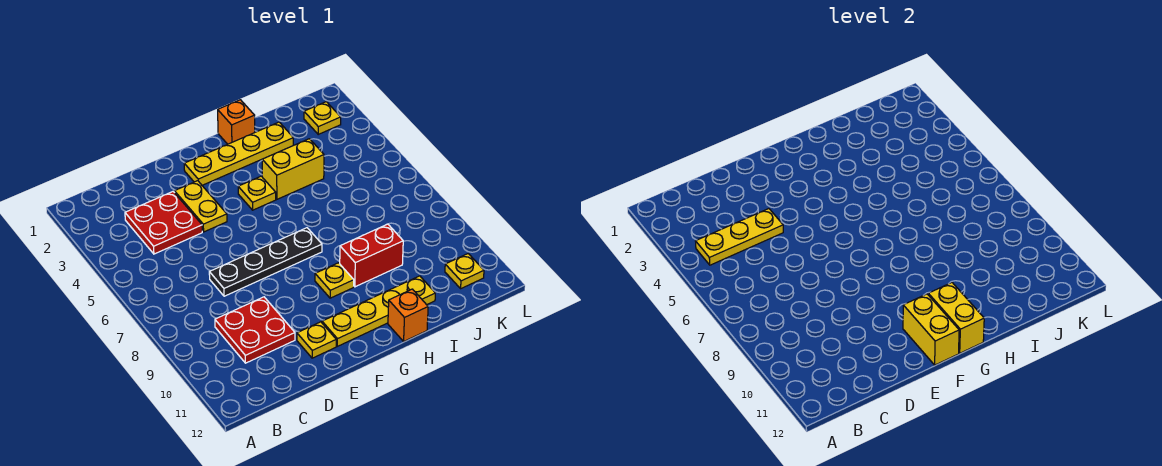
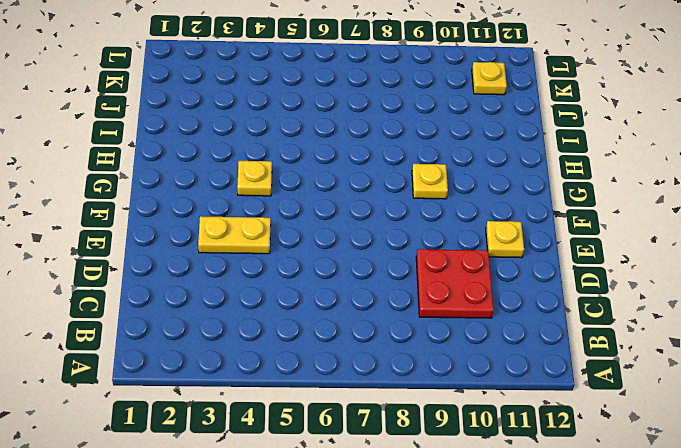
none -> red plate C3:D4 level 1
none -> black plate D7:G7 level 1
none -> yellow plate F2:I2 level 1

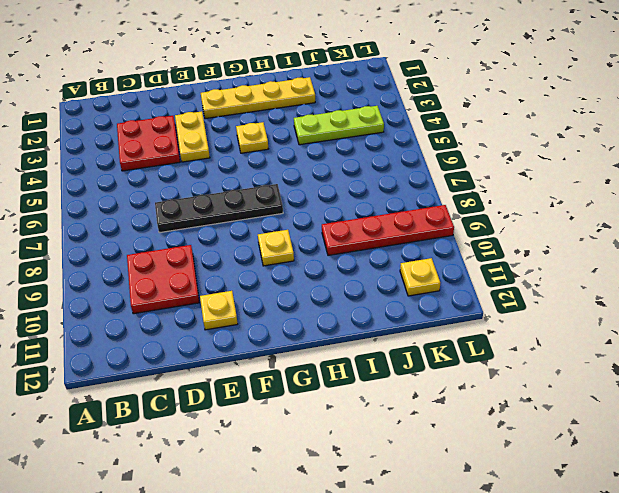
lime plate I4:K4 level 1 -> yellow brick H4:I4 level 1
red plate I9:L9 level 1 -> red brick H9:I9 level 1
none -> yellow plate F11:I11 level 1
none -> orange brick H1 level 1
none -> orange brick H12 level 1

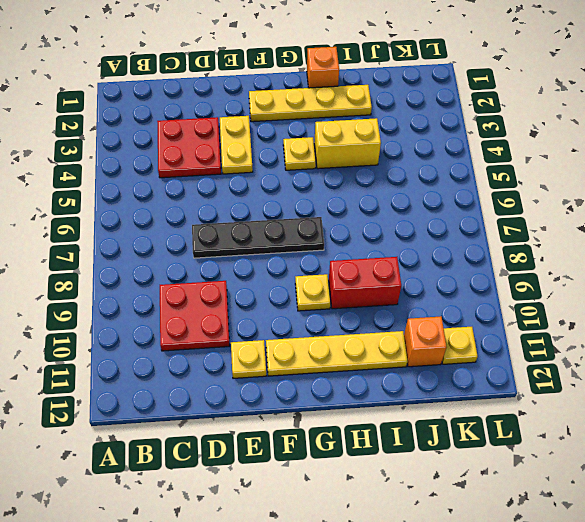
orange brick J11 level 1 -> orange brick H12 level 1
none -> yellow plate K2 level 1
none -> yellow plate B4:D4 level 2
none -> yellow brick F11:F12 level 2

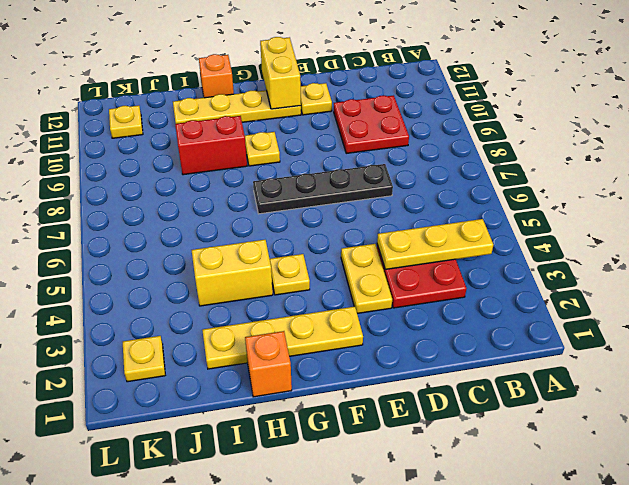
none -> yellow brick G11:G12 level 2

